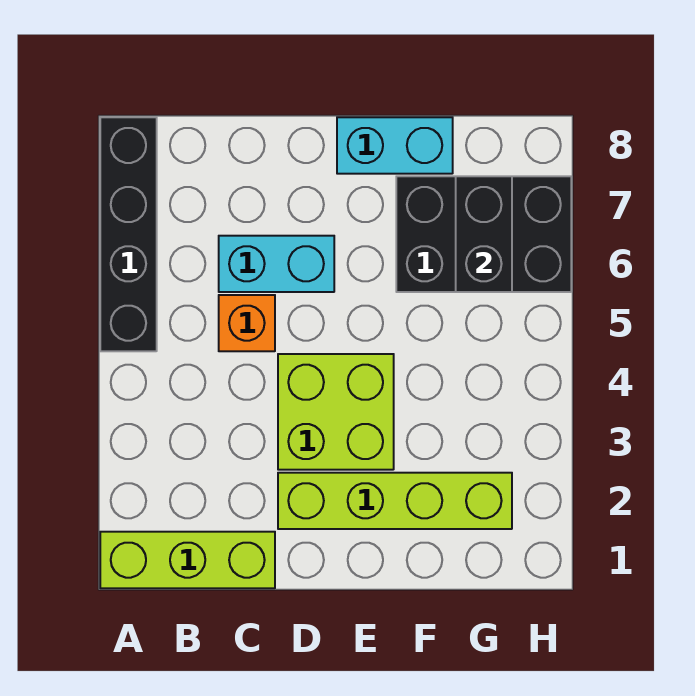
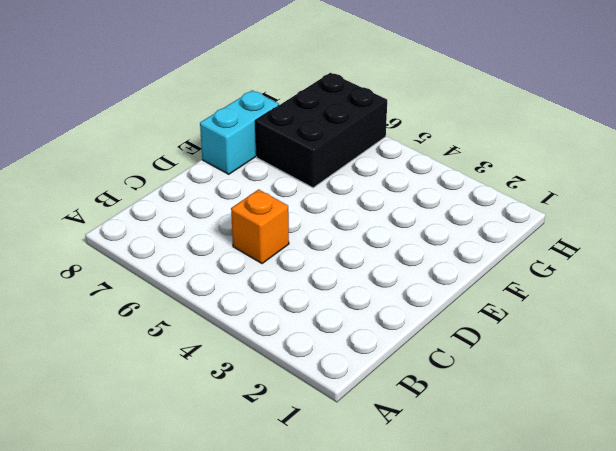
none -> lime brick A1:C1 level 1
none -> black brick A5:A8 level 1

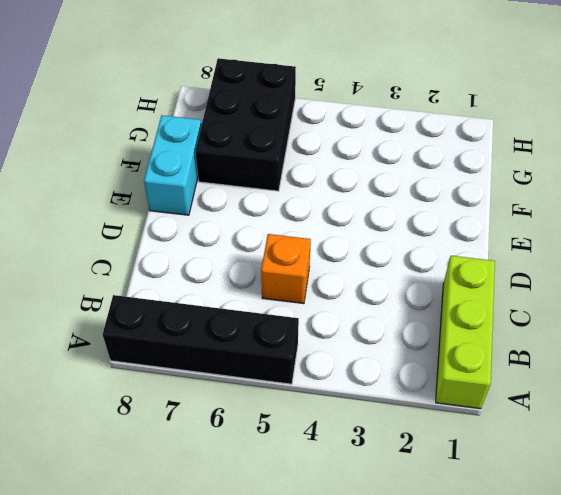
none -> cyan brick C6:D6 level 1
none -> lime brick D2:G2 level 1

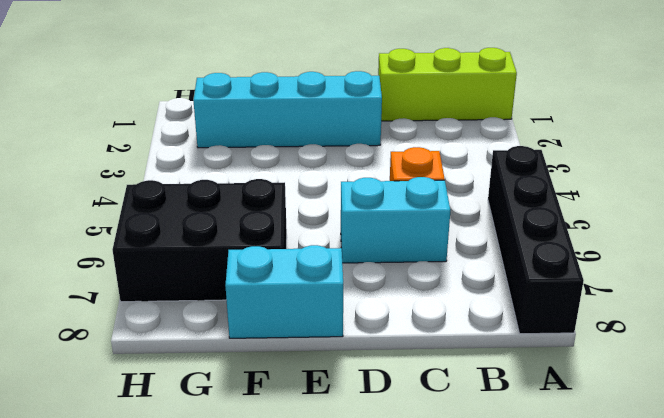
cyan brick D2:G2 level 1 -> lime brick D2:G2 level 1
none -> lime brick D3:E4 level 1
none -> black brick G6:G7 level 2

